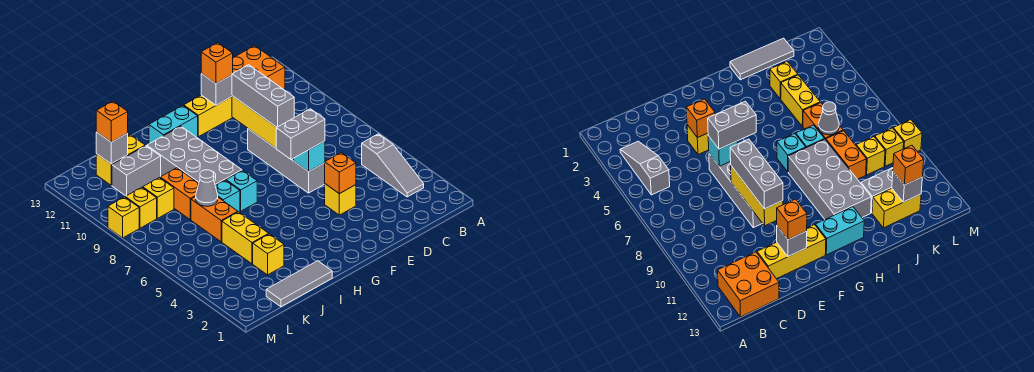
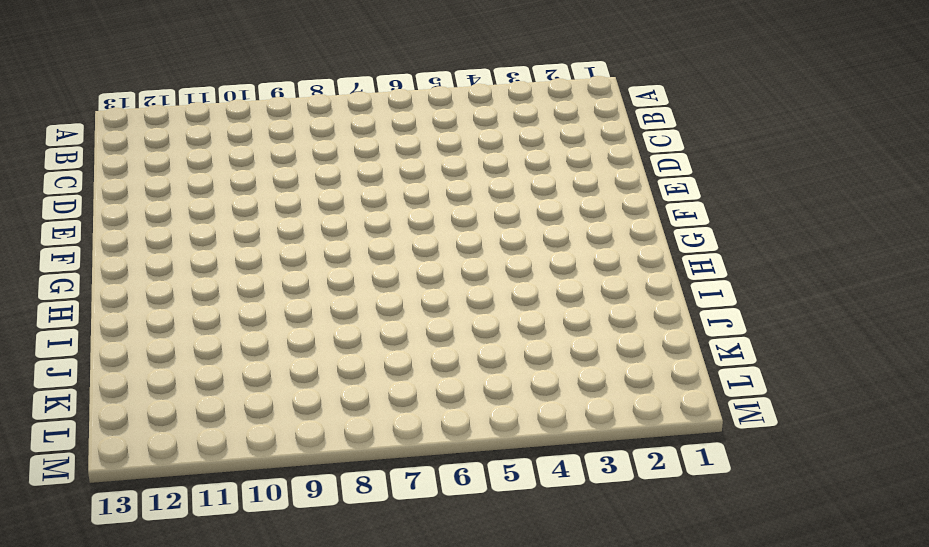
none -> grey slope B3:B5 level 1 top 5
none -> orange brick B12:C13 level 1
none -> yellow brick D12:F12 level 1

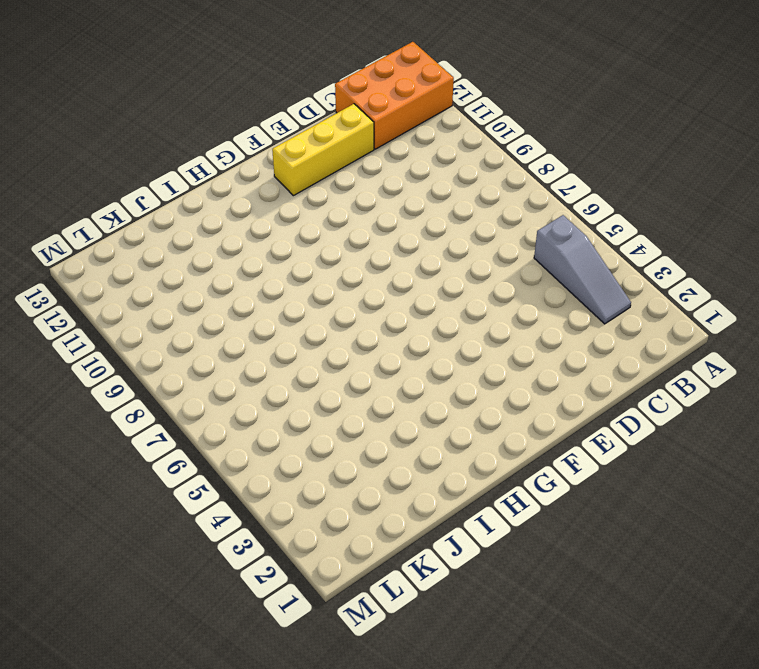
orange brick A12:C13 level 1 -> orange brick B12:C13 level 1
none -> yellow brick E4 level 1
none -> grey brick E6:E9 level 1
none -> cyan brick G12:H12 level 1

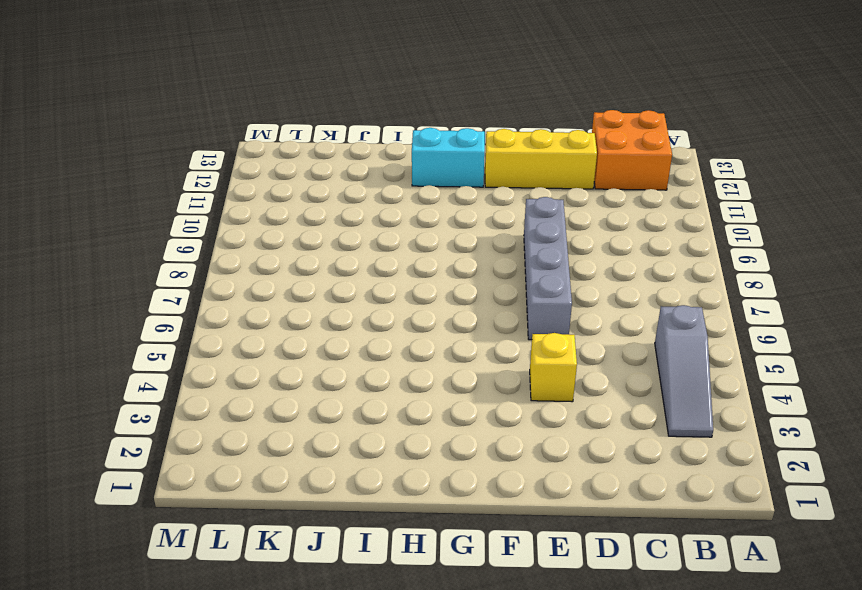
none -> cyan brick H7 level 1
none -> grey brick H8:I11 level 1
none -> grey tile I1:K1 level 1

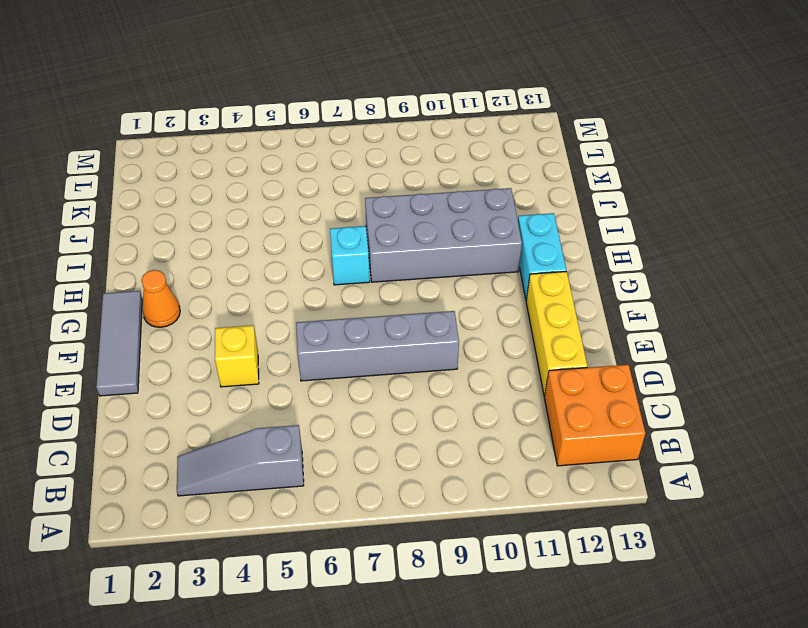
grey tile E1:G1 level 1 -> grey tile I1:K1 level 1
orange cone G2 level 1 -> none
none -> cyan brick I7 level 1
none -> yellow brick J3 level 1
none -> yellow brick J4:J5 level 1

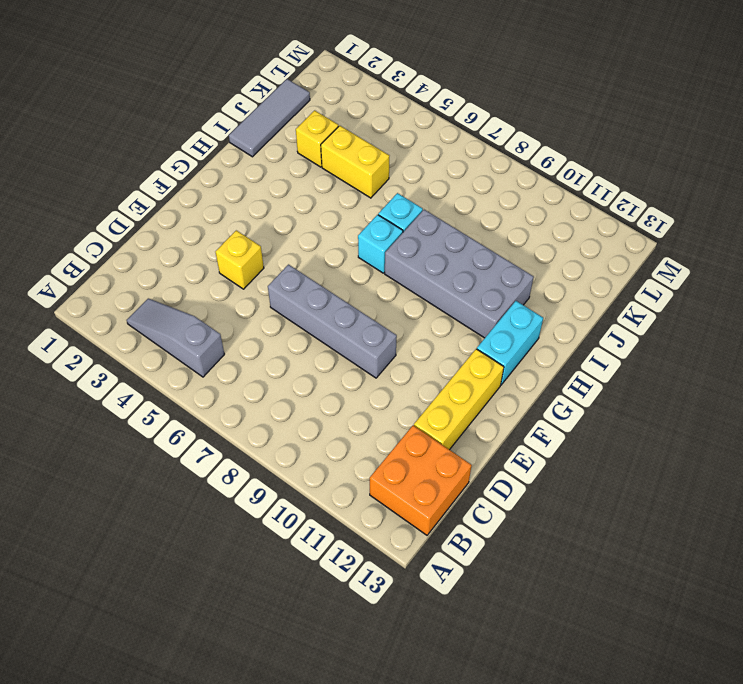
none -> orange brick J6:J7 level 1
none -> orange brick J8:J9 level 1
none -> grey brick J11:K11 level 1

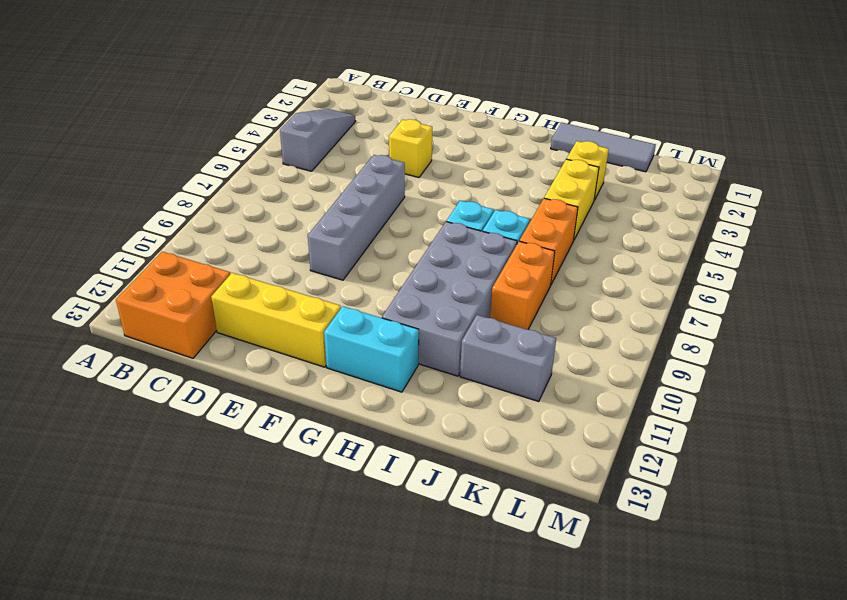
none -> yellow brick J12:K12 level 1
none -> yellow brick K9 level 1
none -> yellow brick L9 level 1

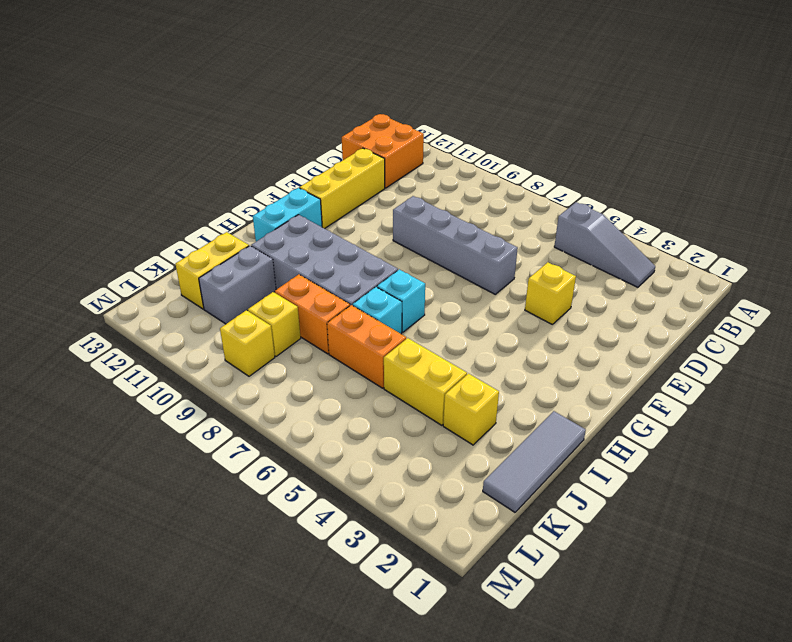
none -> yellow brick M9 level 1
none -> orange brick E4 level 2
none -> cyan brick E6 level 2

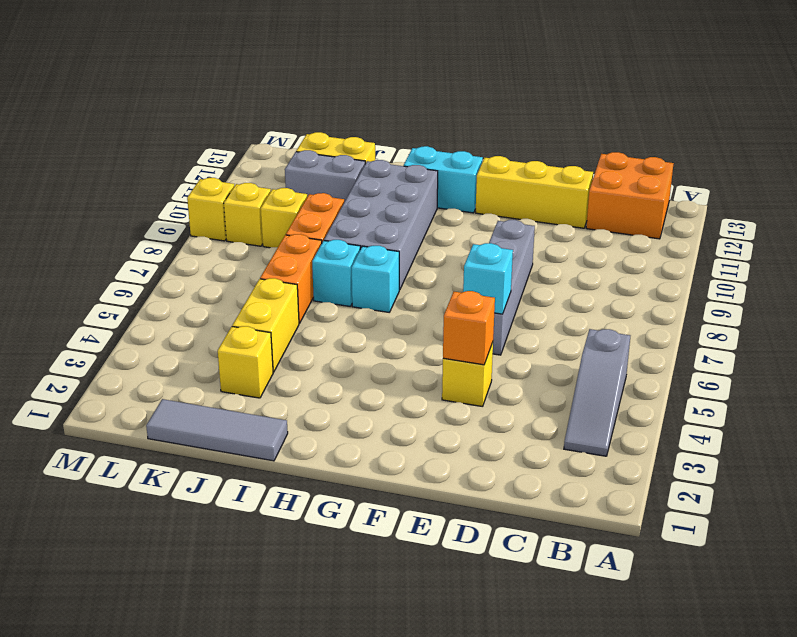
none -> yellow brick E8:E10 level 2
none -> grey brick E12 level 2
none -> grey cone J7 level 2

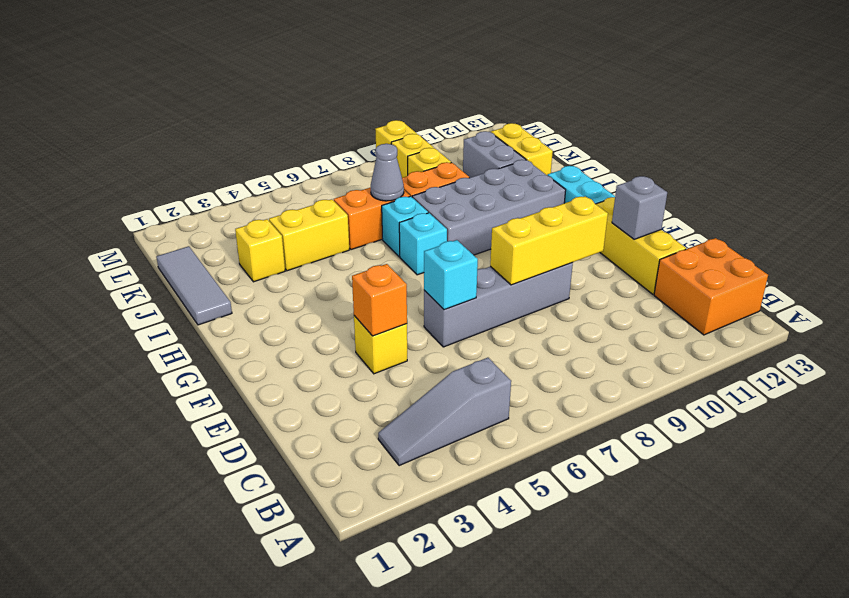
none -> grey brick K12 level 2
none -> grey brick E6:F6 level 3
none -> grey brick E8:E10 level 3

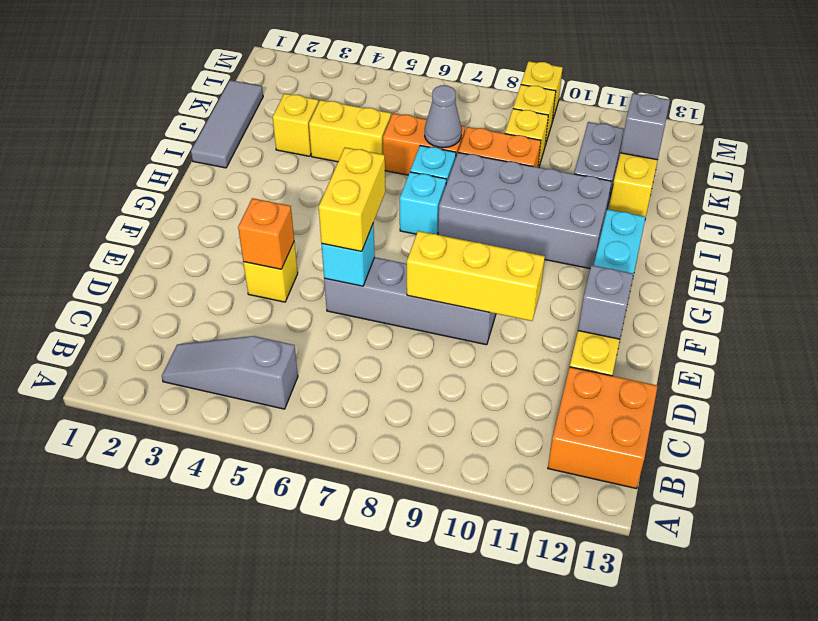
yellow brick E6:F6 level 3 -> grey brick E6:F6 level 3
none -> grey brick E8:E10 level 3
none -> orange brick E12 level 3
none -> orange brick K12 level 3

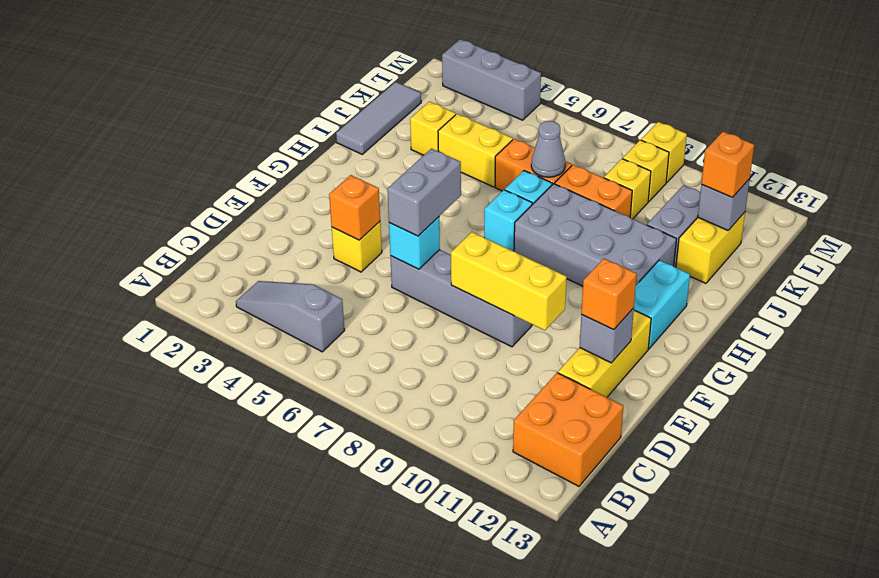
grey brick M2:M4 level 1 -> grey brick E8:E10 level 3

